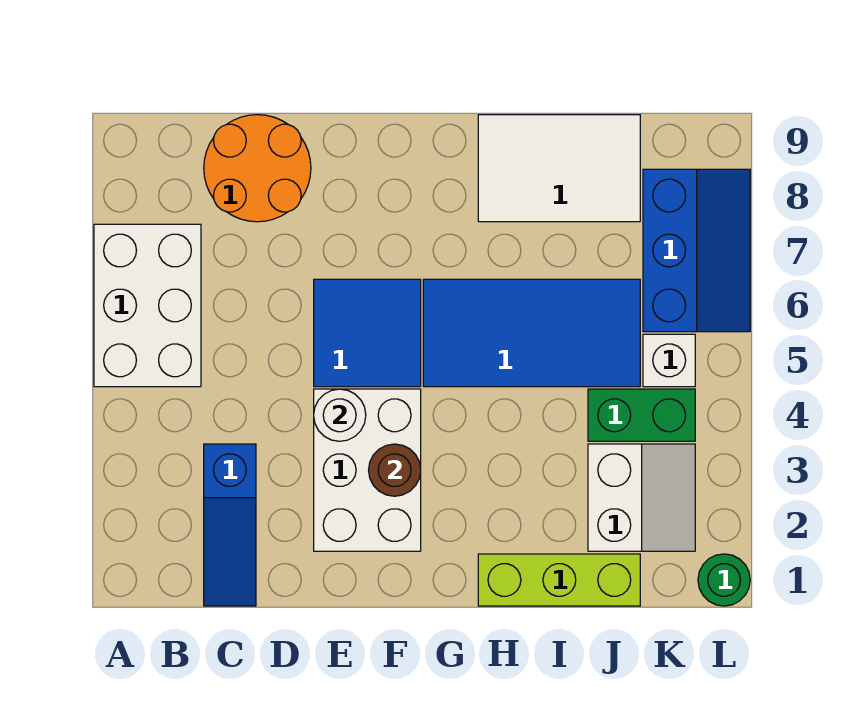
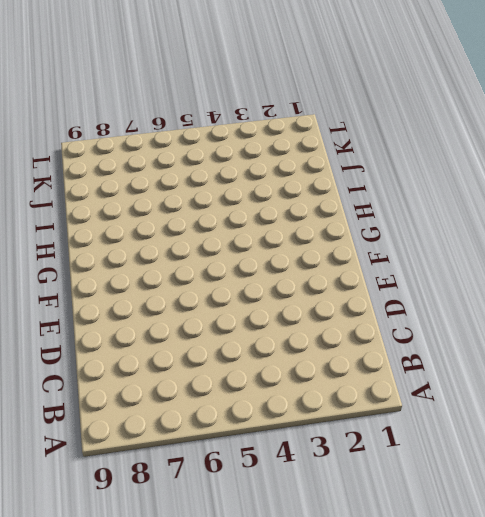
none -> white brick A5:B7 level 1
none -> blue slope C1:C3 level 1 top 3
none -> orange round brick C8:D9 level 1

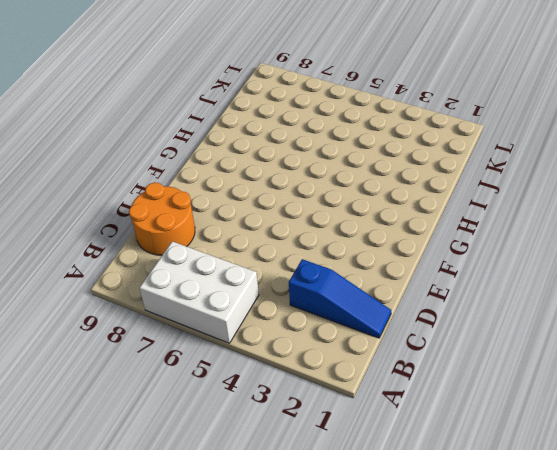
none -> white brick E2:F4 level 1
none -> blue tile E5:F6 level 1
none -> blue tile G5:J6 level 1

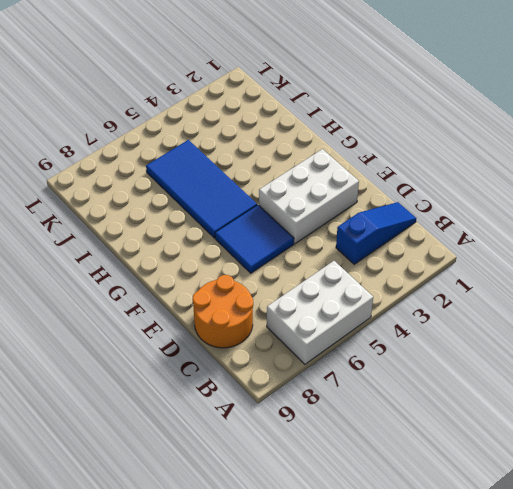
none -> lime brick H1:J1 level 1
none -> white tile H8:J9 level 1
none -> white slope J2:K3 level 1 top J

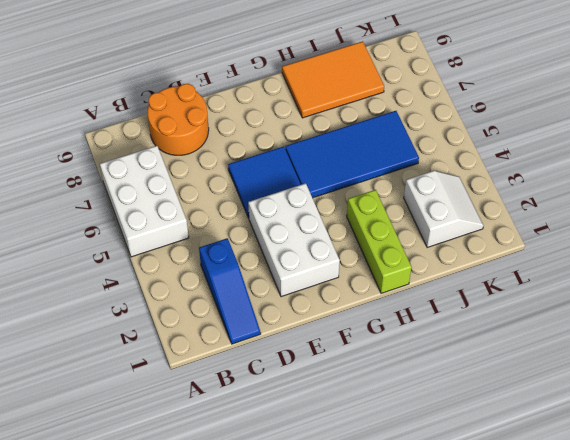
lime brick H1:H3 level 1 -> lime brick H1:J1 level 1
orange tile H8:J9 level 1 -> white tile H8:J9 level 1
none -> green brick J4:K4 level 1
none -> white brick K5 level 1
none -> blue slope K6:L8 level 1 top K

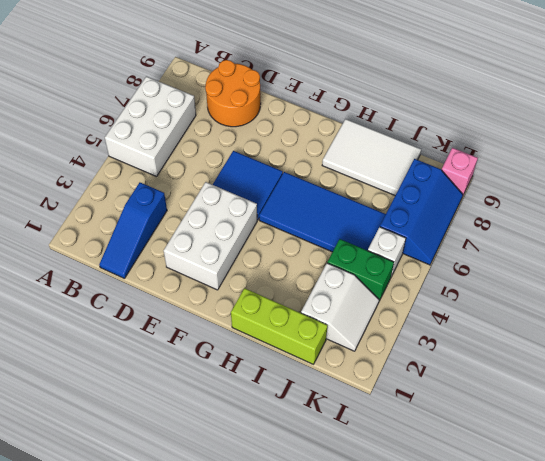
pink brick L9 level 1 -> none
none -> green round brick L1 level 1
none -> white round brick E4 level 2
none -> brown round brick F3 level 2

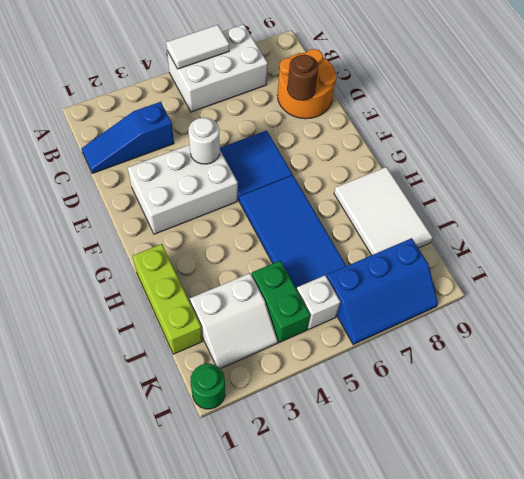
white tile A5:A6 level 2 -> none
brown round brick D8 level 2 -> brown round brick F3 level 2

